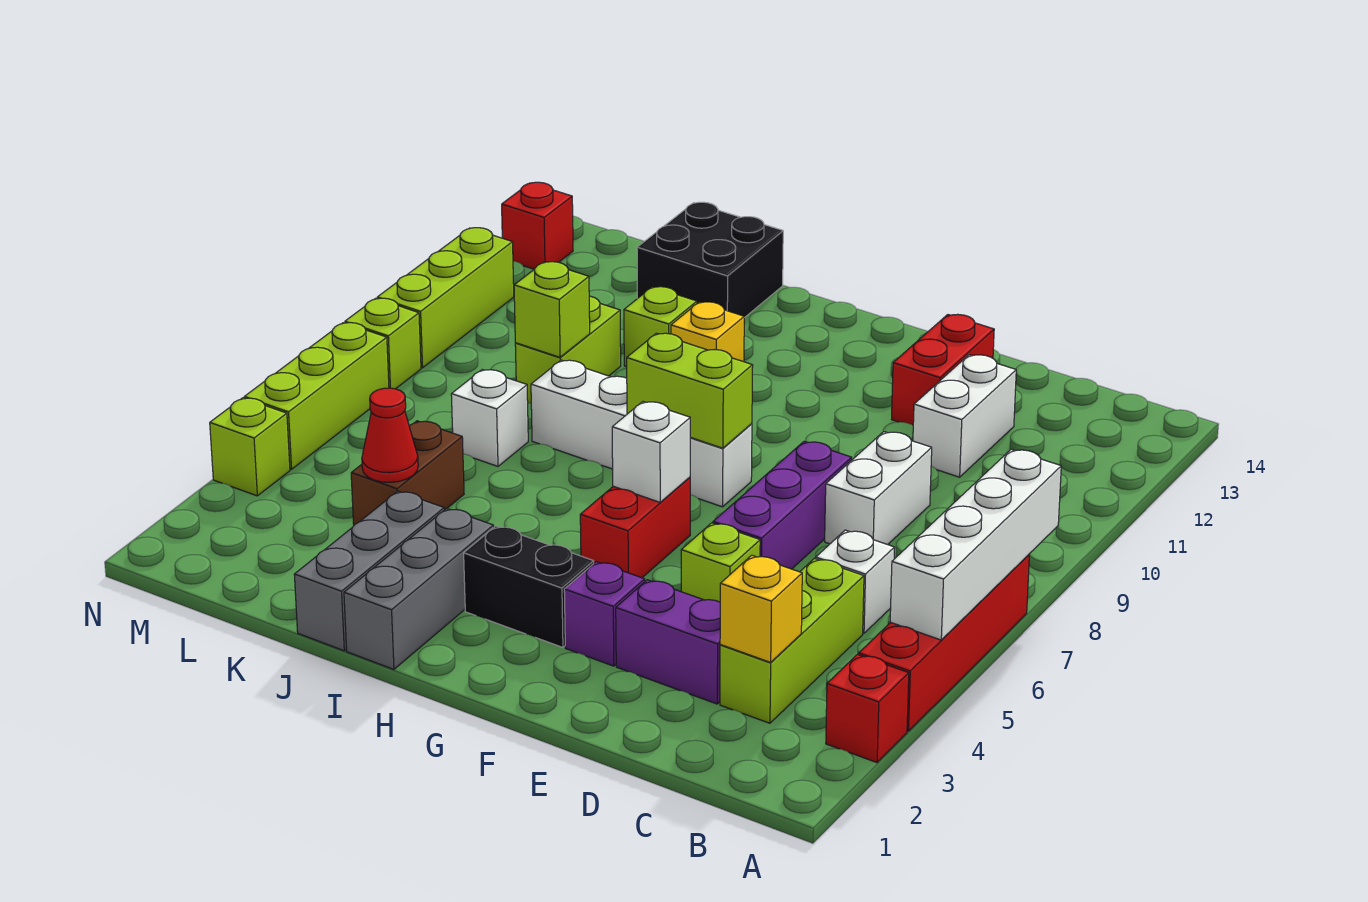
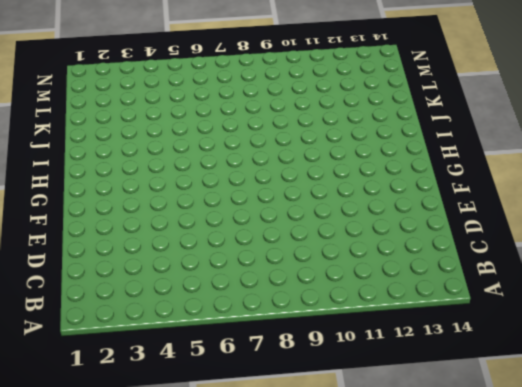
none -> red brick A3 level 1
none -> red brick A4:A7 level 1
none -> lime brick C3:C5 level 1
none -> white brick C6 level 1

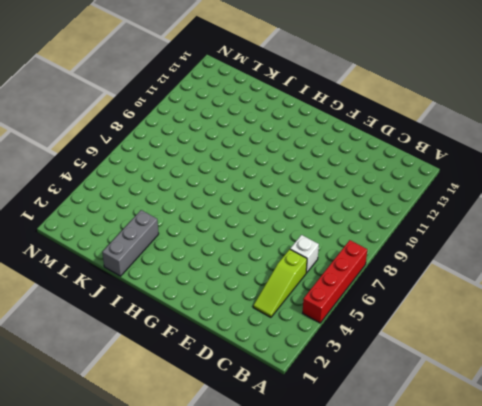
lime slope C3:C5 level 1 top 5 -> lime brick C3:C5 level 1
none -> red brick A3 level 1
none -> purple brick D3:E3 level 1
none -> white brick D8:D9 level 1
none -> white brick D11:D12 level 1

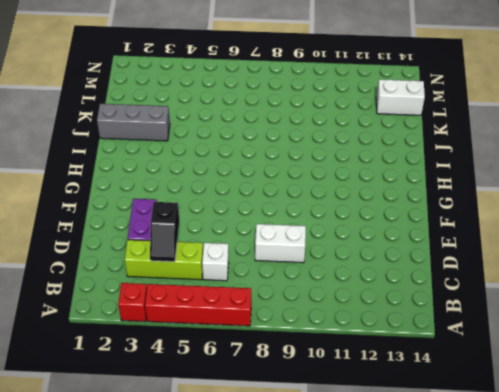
black slope C4:D4 level 2 top D -> none
white brick L13:L14 level 1 -> white brick D11:D12 level 1
none -> lime brick E5 level 1
none -> purple brick E6:E8 level 1
none -> red brick E12:E13 level 1
none -> purple brick F3 level 1

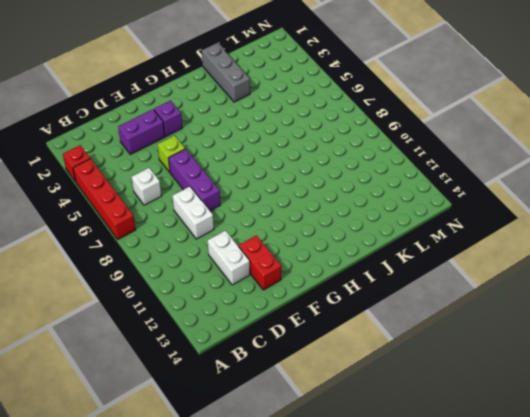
none -> lime brick C3:C5 level 1
none -> black brick G3:H3 level 1
none -> red brick G5:G6 level 1
none -> white brick G8:J8 level 1

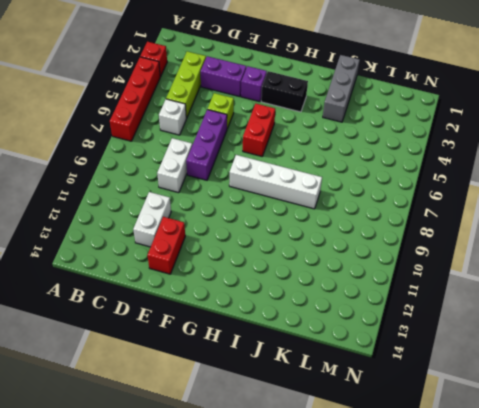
none -> grey brick I1:I3 level 1
none -> yellow brick I11 level 1
none -> lime brick J11 level 1
none -> black brick J13:K14 level 1

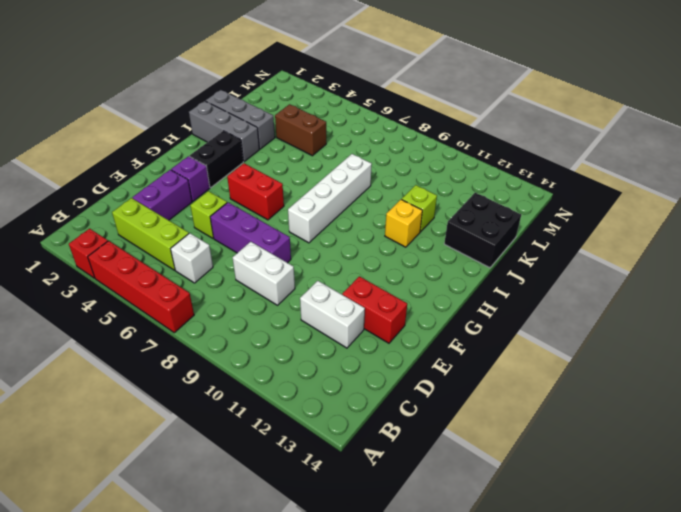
none -> white brick K7 level 1
none -> lime brick K9:K10 level 1
none -> lime brick N4 level 1
none -> lime brick N5:N7 level 1

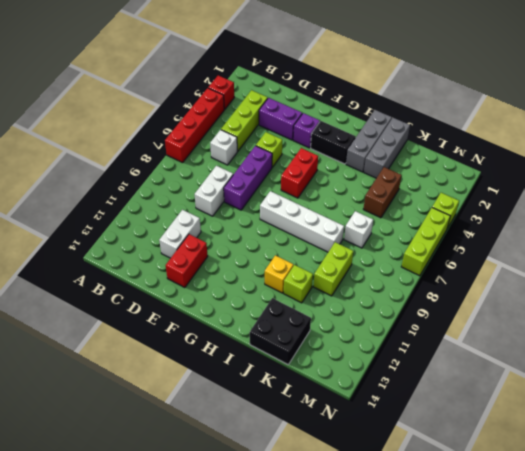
none -> lime brick N8 level 1
none -> lime brick N9:N11 level 1
none -> red brick N13 level 1
none -> white brick A5:A8 level 2

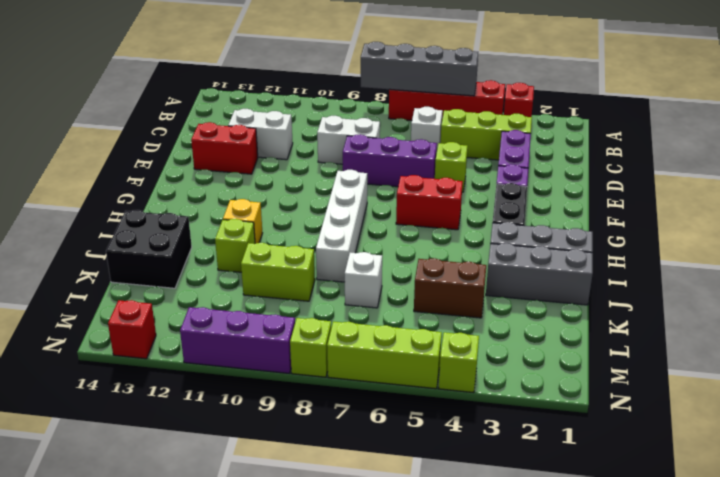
grey brick A5:A8 level 2 -> white brick A5:A8 level 2
purple brick N9:N11 level 1 -> lime brick N9:N11 level 1
none -> yellow brick C3 level 2
none -> white brick G6 level 2
none -> lime brick G8:H8 level 2
none -> red cone K4 level 2

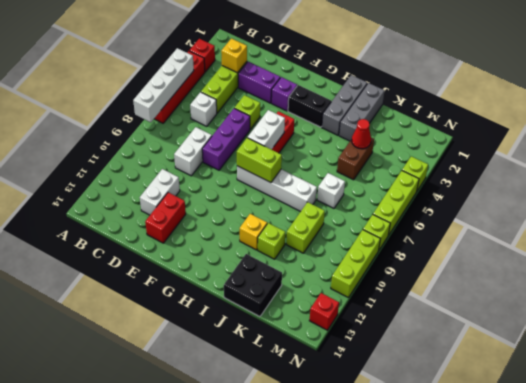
white brick G6:G7 level 2 -> white brick G6 level 2
none -> lime brick K9 level 2

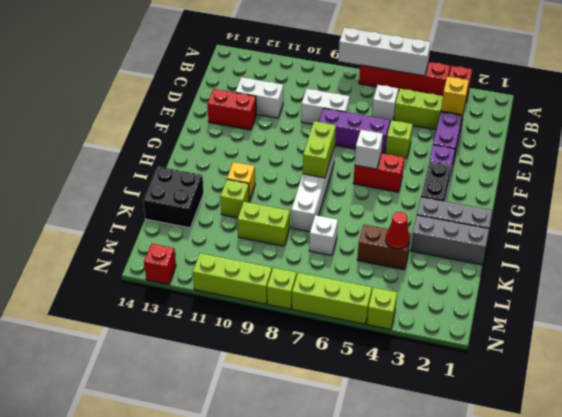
none -> lime brick K9 level 2

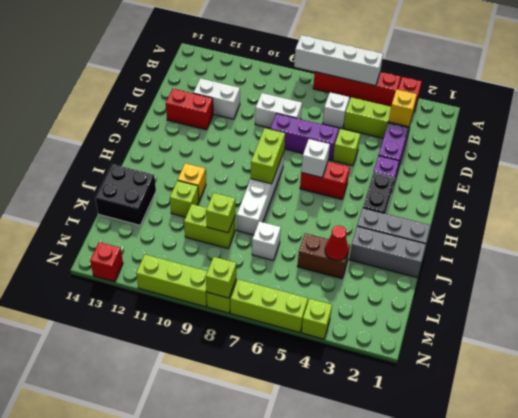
lime brick N8 level 2 -> none

